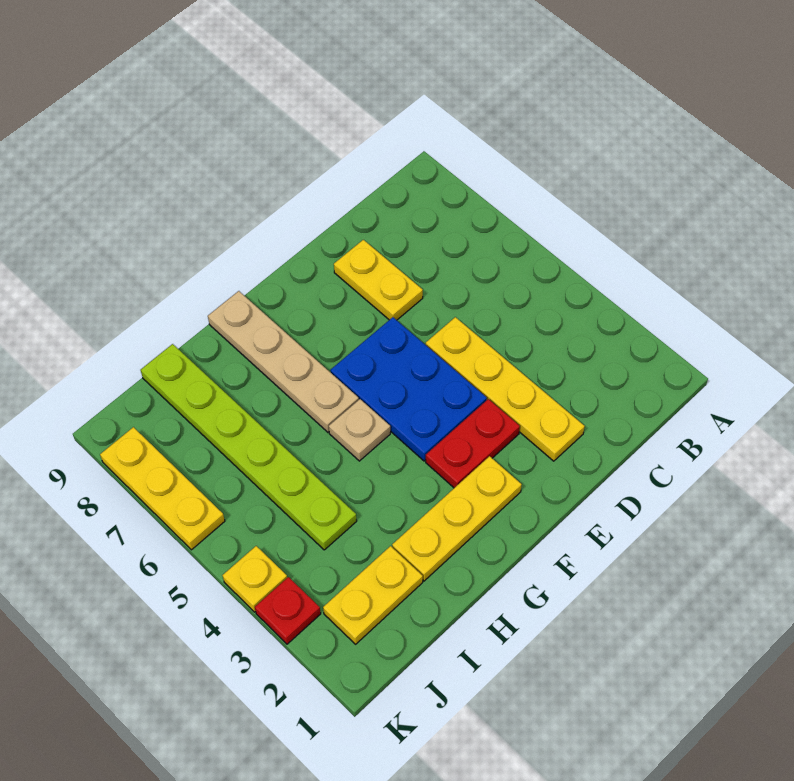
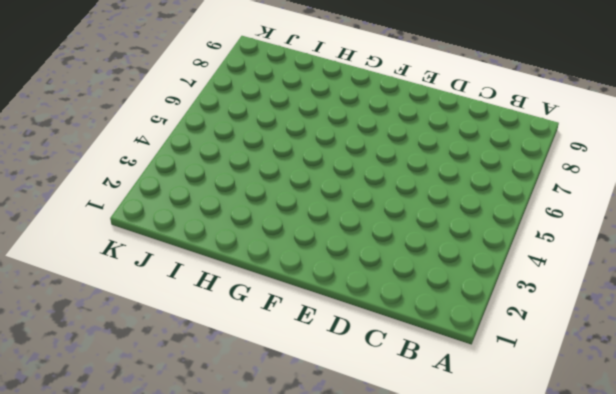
none -> yellow plate D2:D5 level 1
none -> yellow plate D7:D8 level 1
none -> red plate E3:F3 level 1

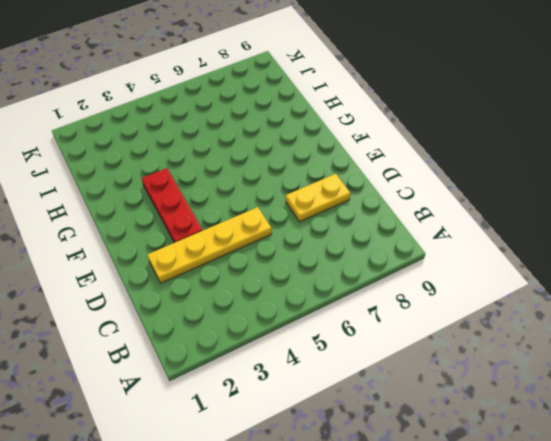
red plate E3:G3 level 1 -> red plate E3:F3 level 1
none -> blue plate E4:F6 level 1
none -> yellow plate F2:H2 level 1
none -> tan plate G5 level 1

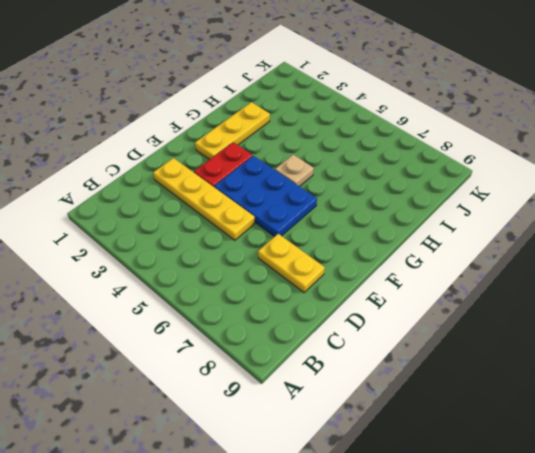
none -> tan plate G6:G9 level 1
none -> yellow plate I2:J2 level 1
none -> lime plate I4:I9 level 1

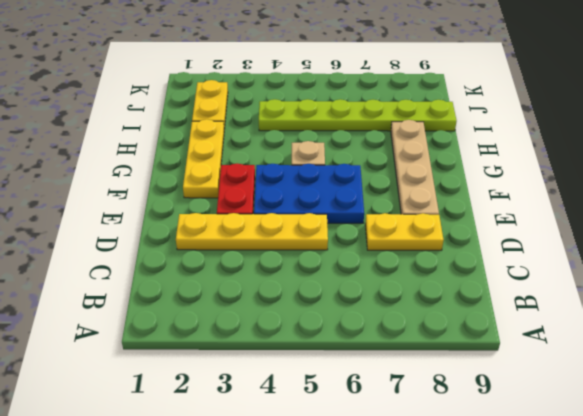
tan plate E8:H8 level 1 -> tan plate G6:G9 level 1
none -> red plate K3 level 1
none -> yellow plate K4 level 1
none -> yellow plate K6:K8 level 1

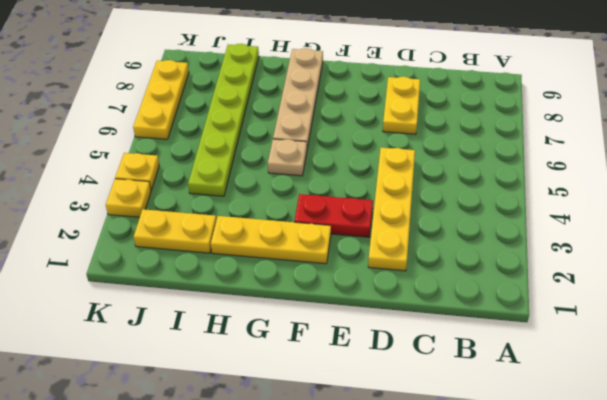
yellow plate K3 level 1 -> red plate K3 level 1
none -> blue plate E4:F6 level 1

